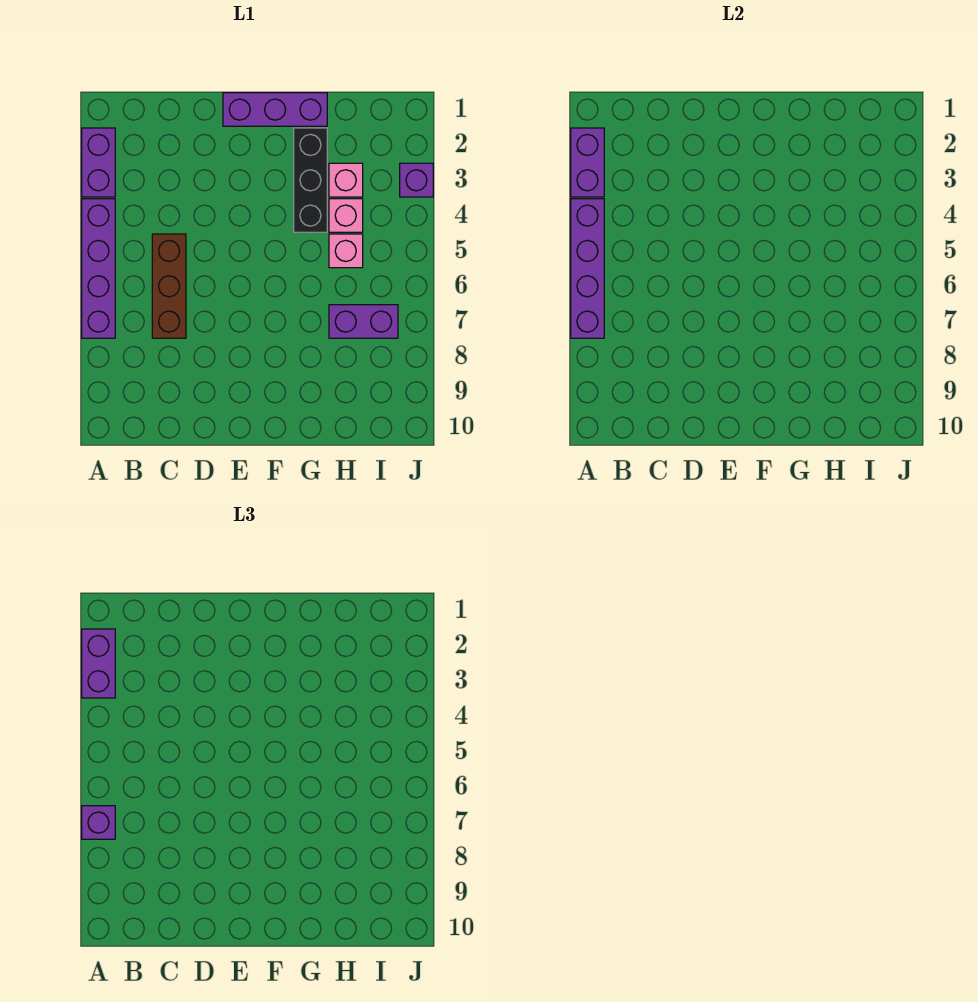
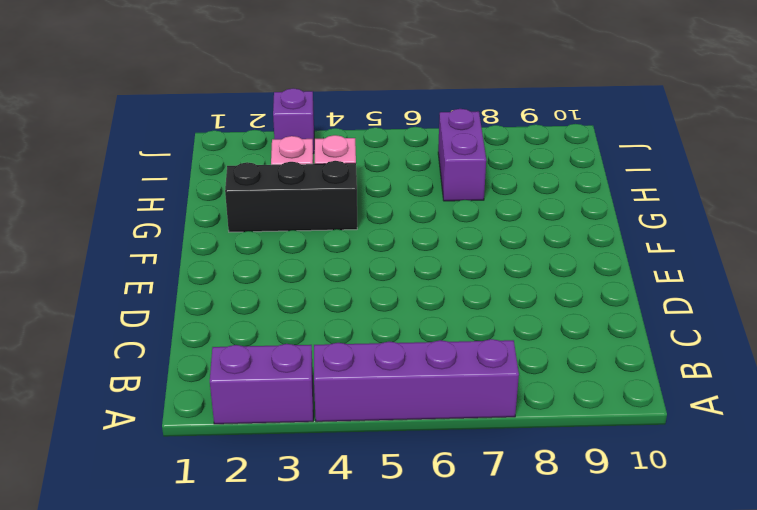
none -> brown brick C5:C7 level 1
none -> purple brick E1:G1 level 1
none -> pink brick H5 level 1

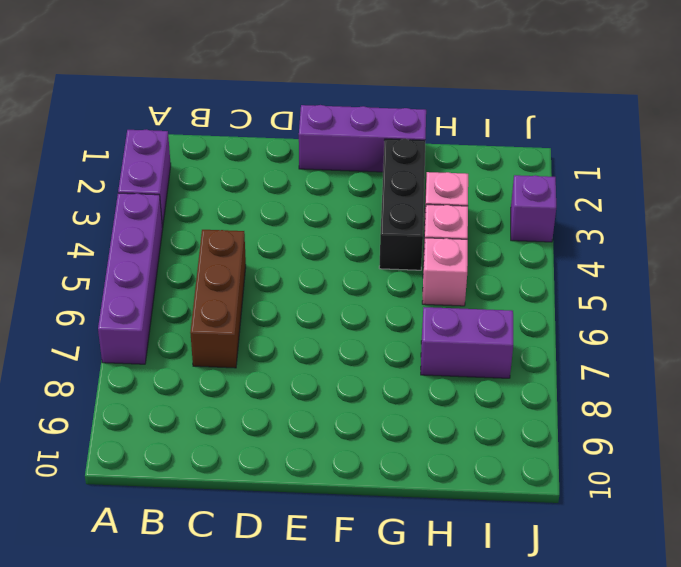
none -> purple brick A2:A3 level 2
none -> purple brick A4:A7 level 2
none -> purple brick A2:A3 level 3

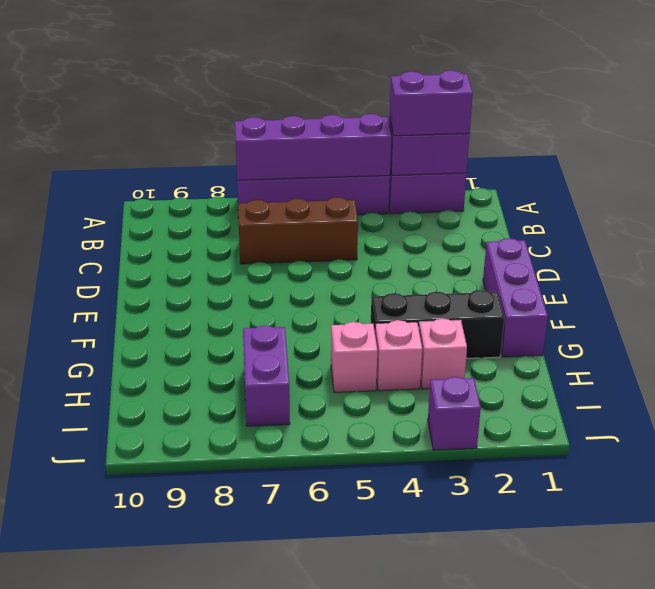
none -> purple brick A7 level 3

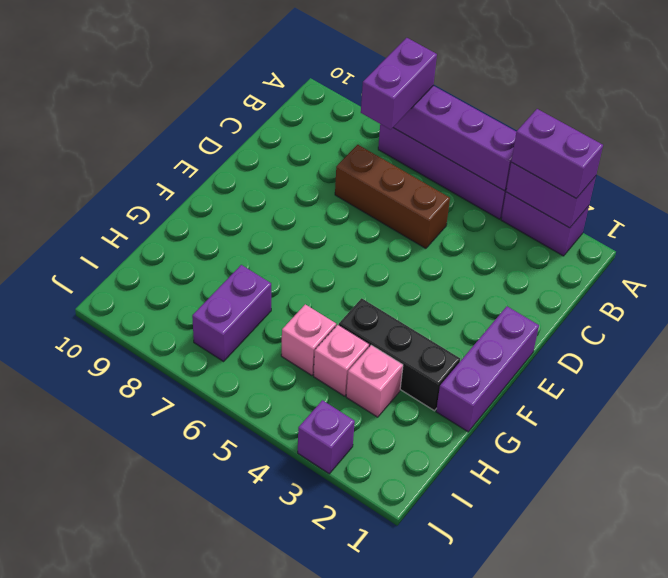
purple brick A7:B7 level 3 -> purple brick A7 level 3

